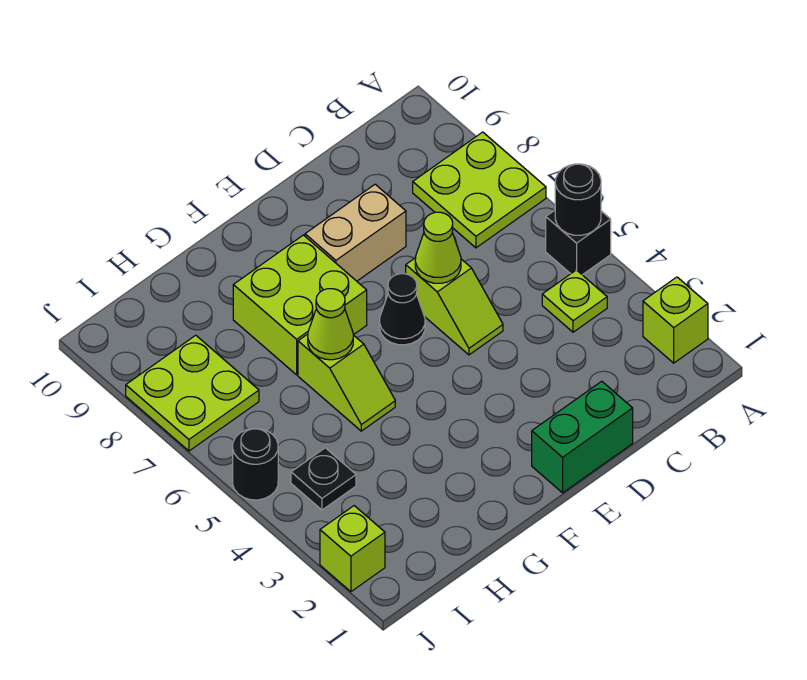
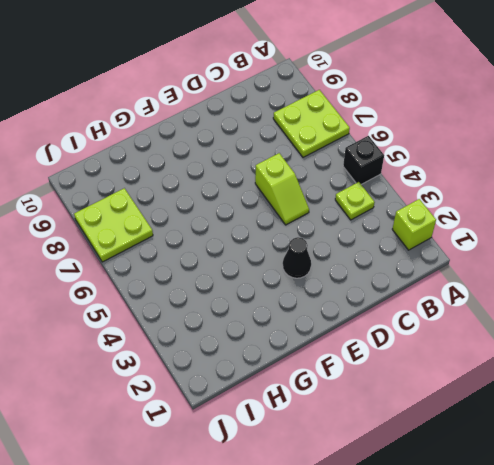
black cone E3 level 1 -> black cone E6 level 1
none -> green brick D1:E1 level 1
none -> tan brick D8:E8 level 1
none -> lime brick F7:G8 level 1

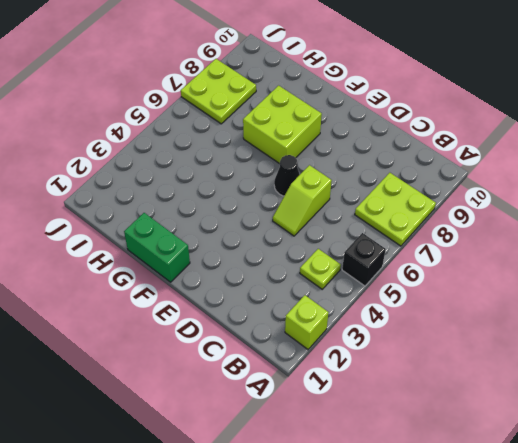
green brick F1:G1 level 1 -> green brick D1:E1 level 1
none -> tan brick D8:E8 level 1
none -> lime slope G5:G6 level 1 top 6
none -> black plate I4 level 1

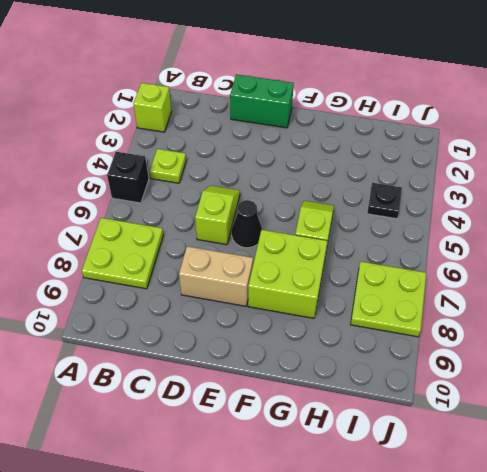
none -> lime brick J2 level 1
none -> black round brick J5 level 1
none -> black round brick A5 level 2

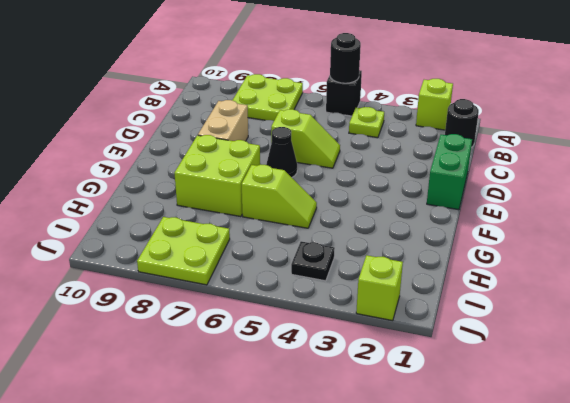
black round brick B1 level 1 -> black round brick J5 level 1
none -> lime cone D6 level 2
none -> lime cone G6 level 2

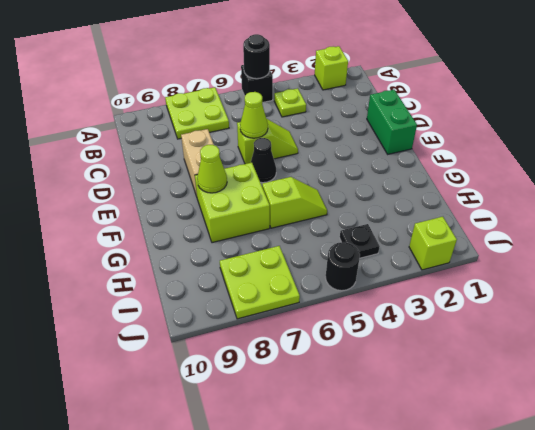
lime cone F8 level 2 -> lime cone G6 level 2

